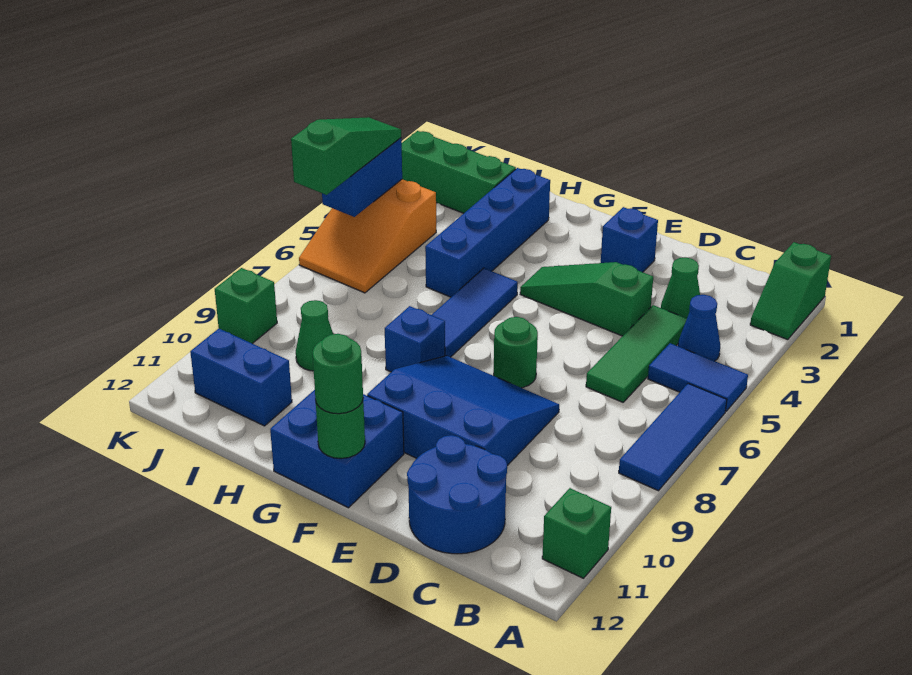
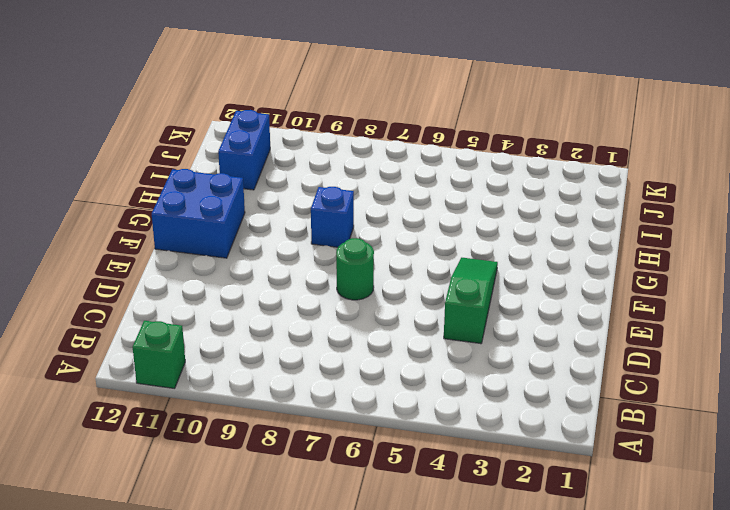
none -> green slope A1:A2 level 1 top 1
none -> blue tile A5:B5 level 1
none -> blue tile A6:A8 level 1

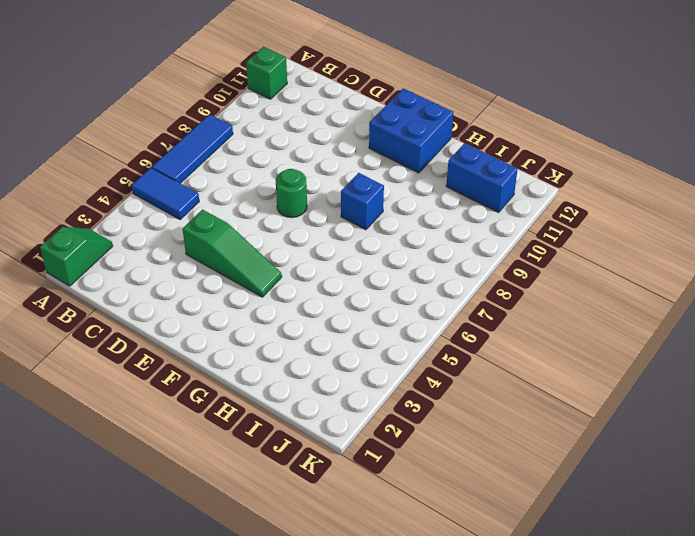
none -> blue cone B4 level 1
none -> green cone C3 level 1
none -> green tile C4:C6 level 1

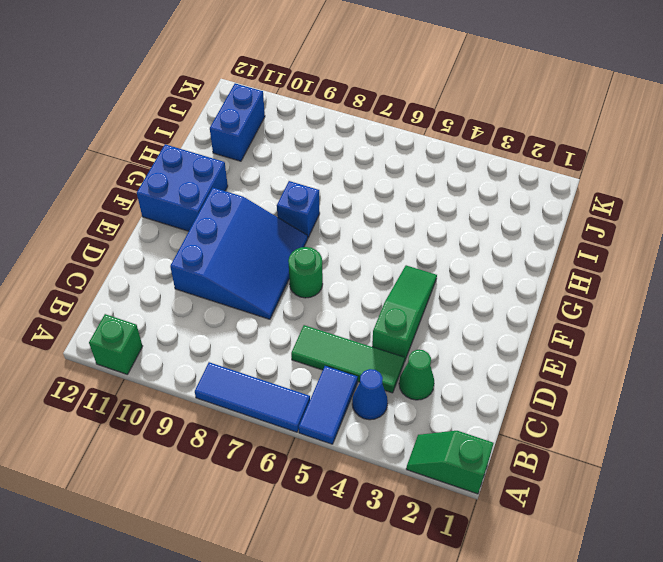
none -> blue round brick C11:D12 level 1
none -> blue brick E2 level 1
none -> blue tile G5:G7 level 1

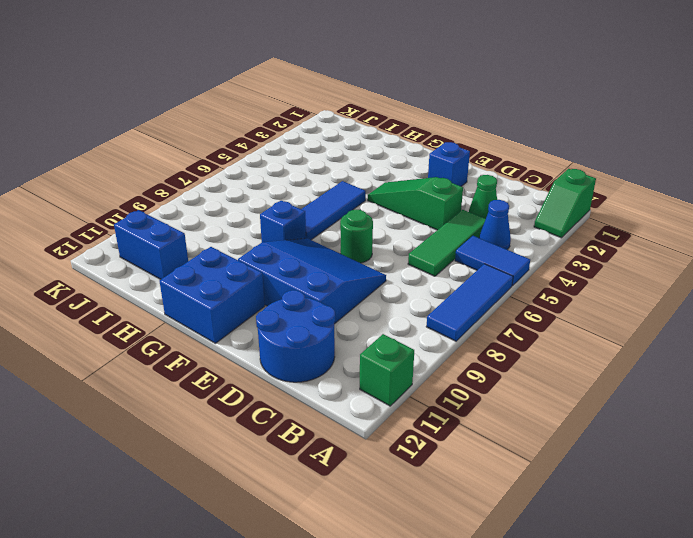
none -> blue brick H2:H5 level 1
none -> green brick I2:K2 level 1
none -> green cone I9 level 1

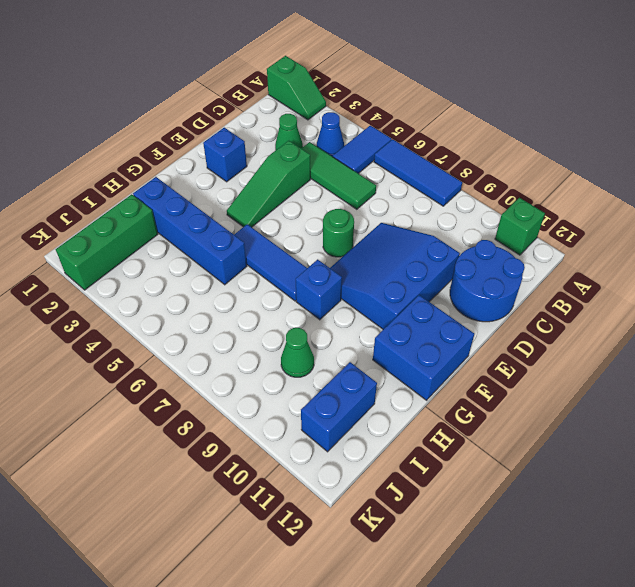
none -> orange slope J4:K6 level 1 top 4
none -> green brick K9 level 1
none -> green round brick F12 level 2

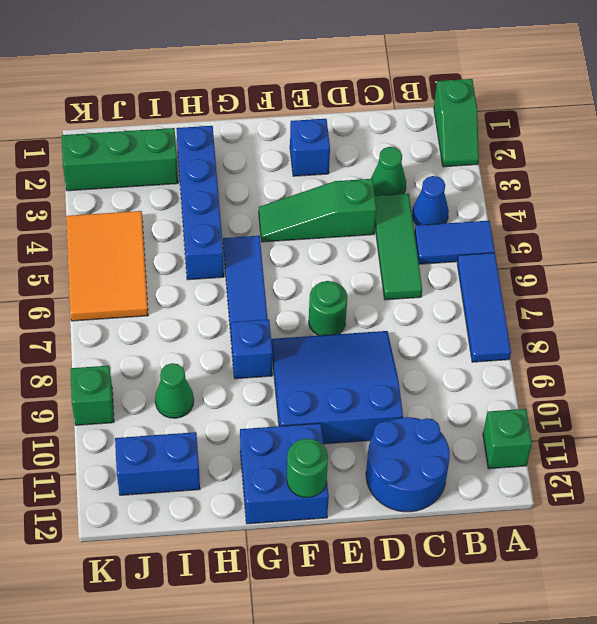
orange tile J4:K6 level 1 -> orange slope J4:K6 level 1 top 4
none -> blue brick K4:K5 level 2
none -> green round brick F12 level 3
none -> green slope K4:K6 level 3 top 6

